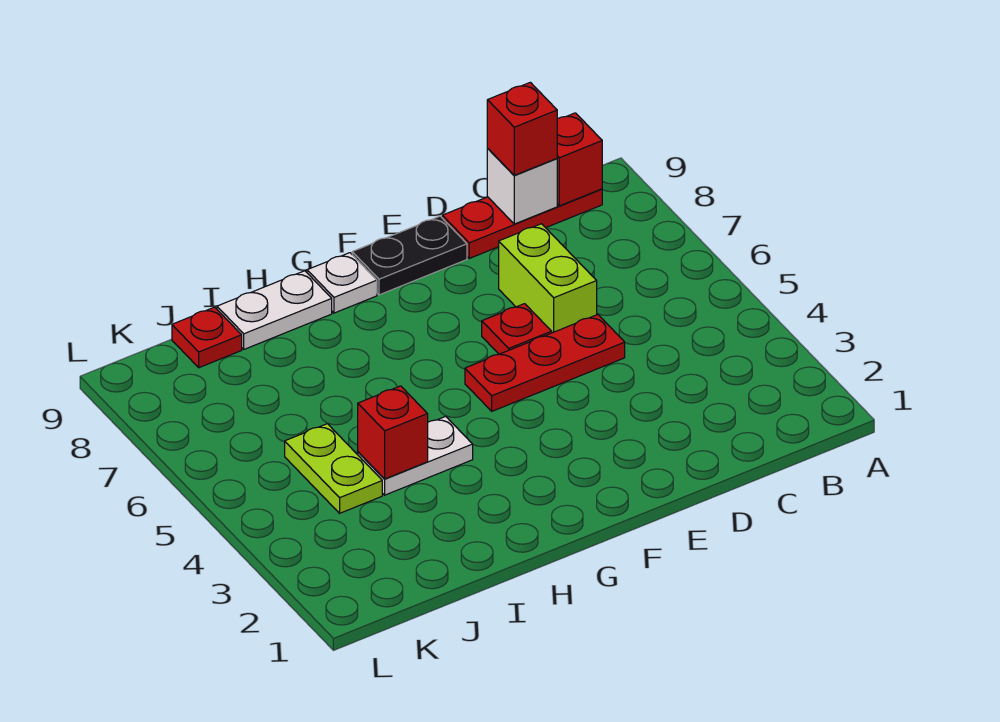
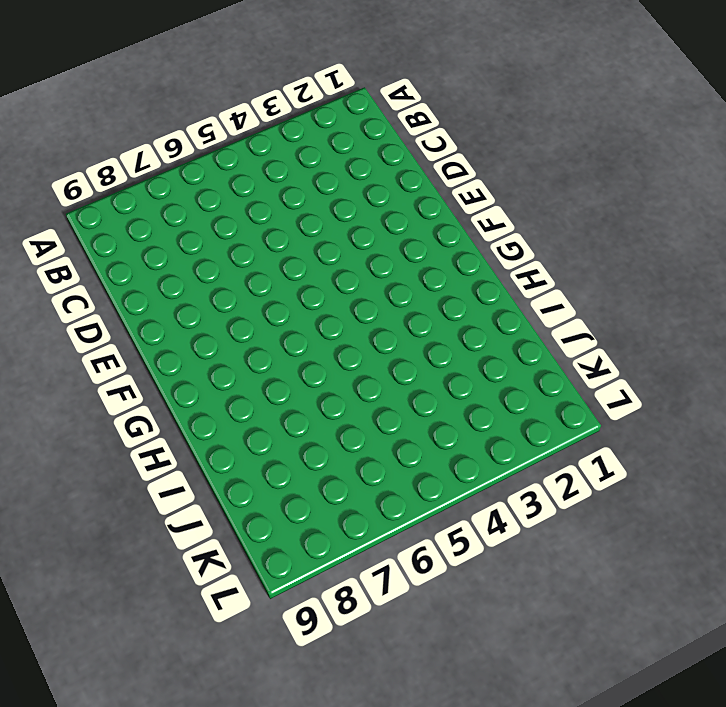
none -> red plate B9:D9 level 1
none -> red plate D5:F5 level 1
none -> lime brick D6:D7 level 1

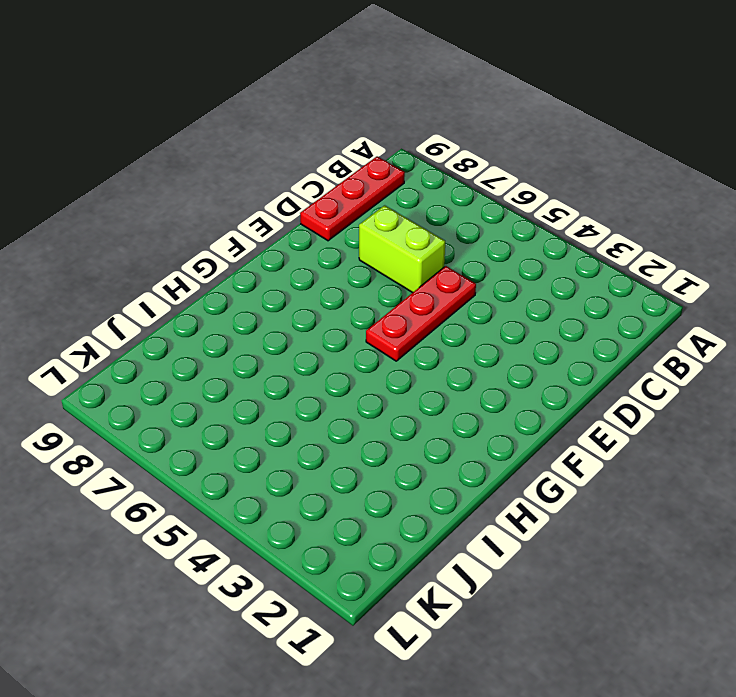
none -> red plate E6 level 1
none -> black plate E9:F9 level 1
none -> white plate G9 level 1

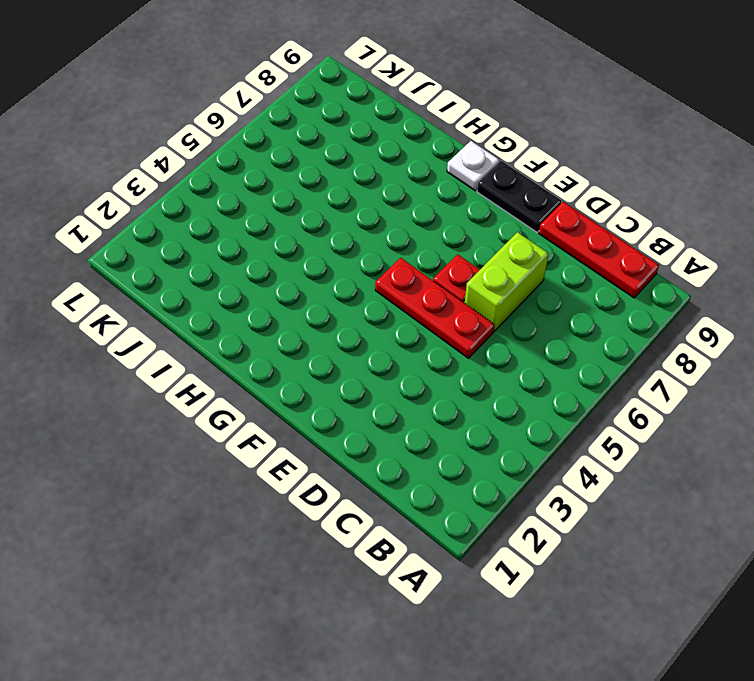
none -> white plate H4:I4 level 1
none -> white plate H9:I9 level 1
none -> lime plate J4:J5 level 1

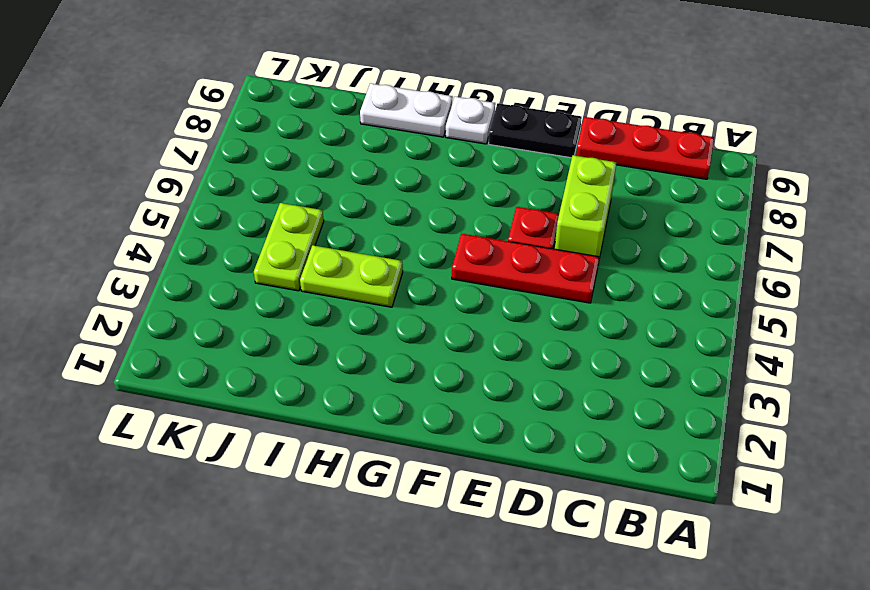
lime plate H4:I4 level 1 -> white plate H4:I4 level 1
none -> red plate J9 level 1
none -> red brick B9 level 2
none -> white brick C9 level 2

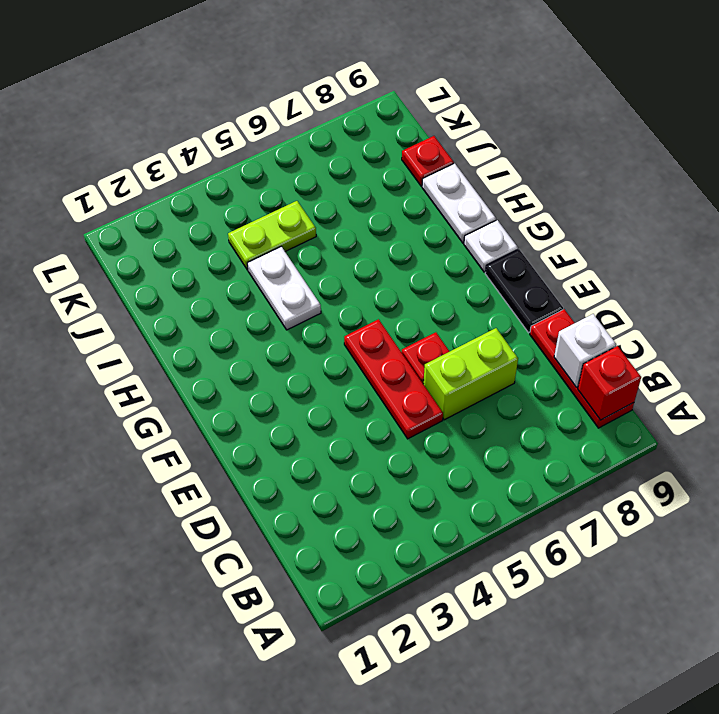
none -> red brick I4 level 2
none -> red brick C9 level 3

